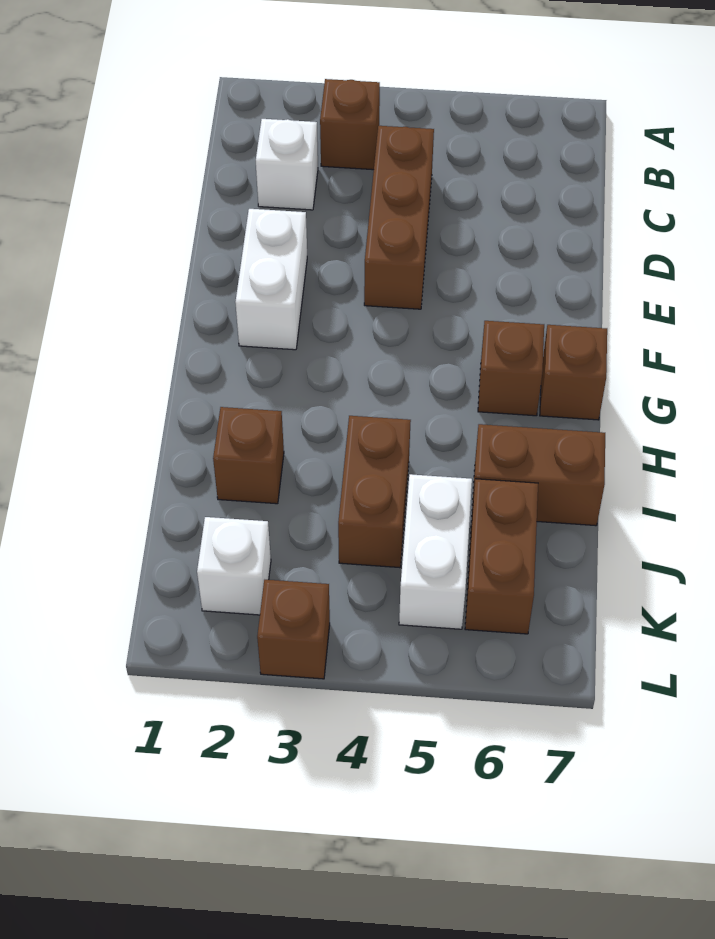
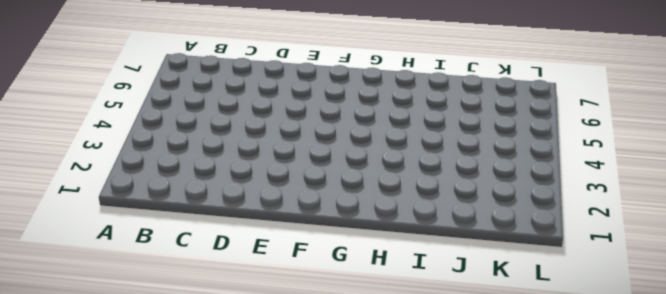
none -> brown brick B3 level 1
none -> white brick C2 level 1
none -> brown brick C4:E4 level 1

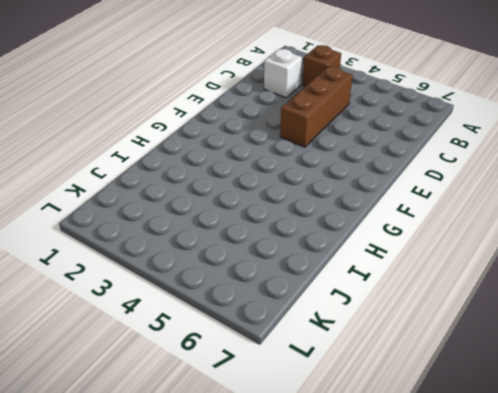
none -> white brick E2:F2 level 1
none -> brown brick G6 level 1
none -> brown brick G7 level 1

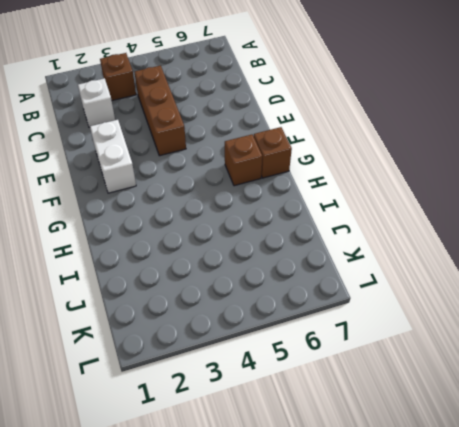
none -> brown brick I2 level 1
none -> brown brick I4:J4 level 1
none -> brown brick I6:I7 level 1

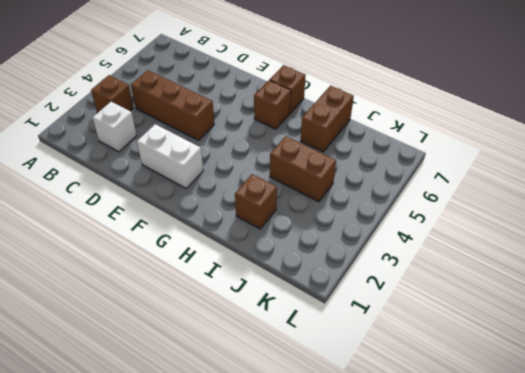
none -> white brick J5:K5 level 1
none -> brown brick J6:K6 level 1
none -> white brick K2 level 1

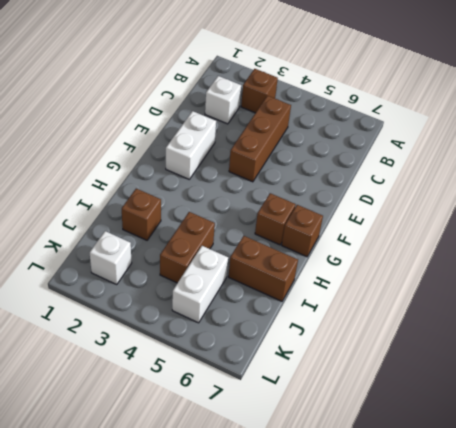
none -> brown brick J6:K6 level 1
none -> brown brick L3 level 1

